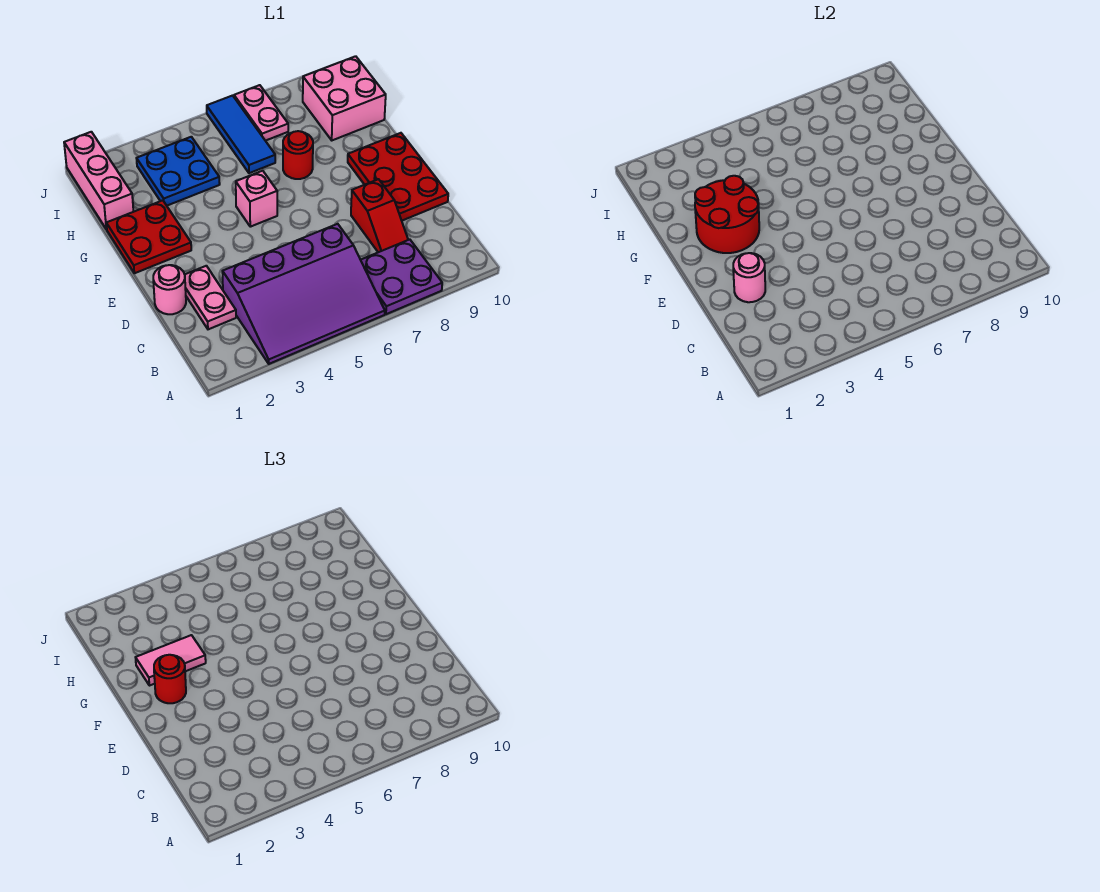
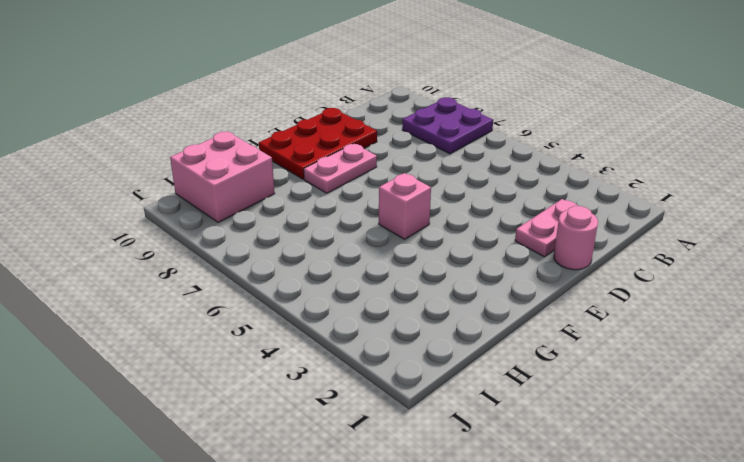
pink plate E8:F8 level 1 -> pink plate I7:J7 level 1
none -> purple slope A3:C6 level 1 top C
none -> red slope C8:D8 level 1 top D
none -> red plate F1:G2 level 1

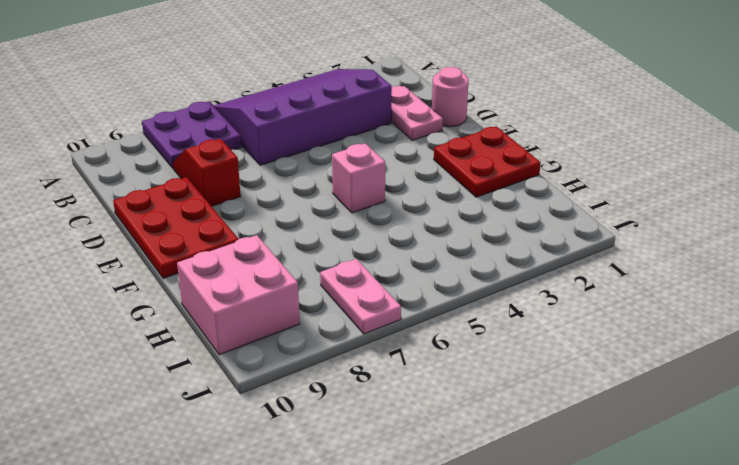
none -> red round brick G7 level 1
none -> pink brick H1:J1 level 1
none -> blue plate H3:I4 level 1

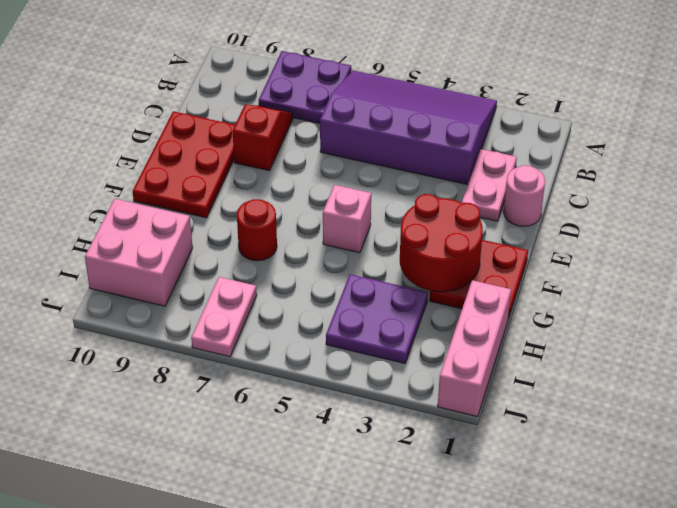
purple plate H3:I4 level 1 -> blue plate H3:I4 level 1
none -> blue tile H6:J6 level 1
none -> pink round brick D2 level 2
none -> red round brick F2 level 3

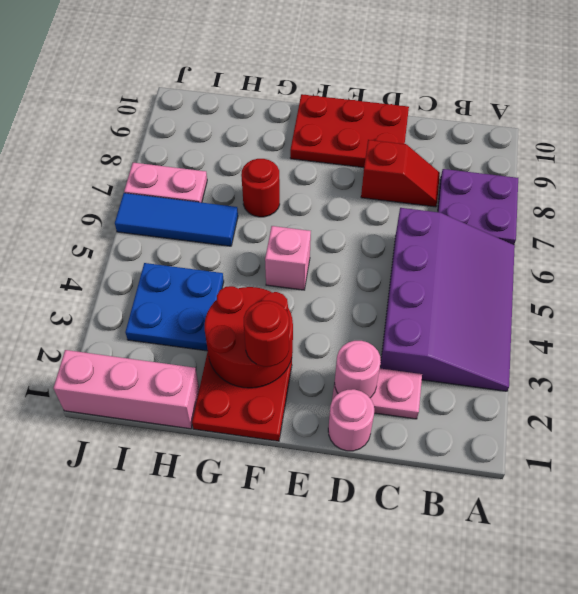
none -> pink brick H9:I10 level 1
none -> pink tile G2:G3 level 3

